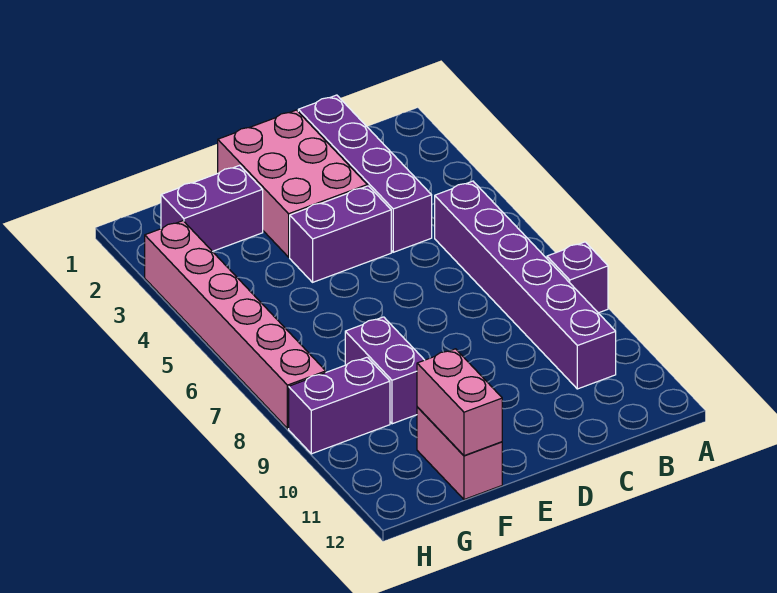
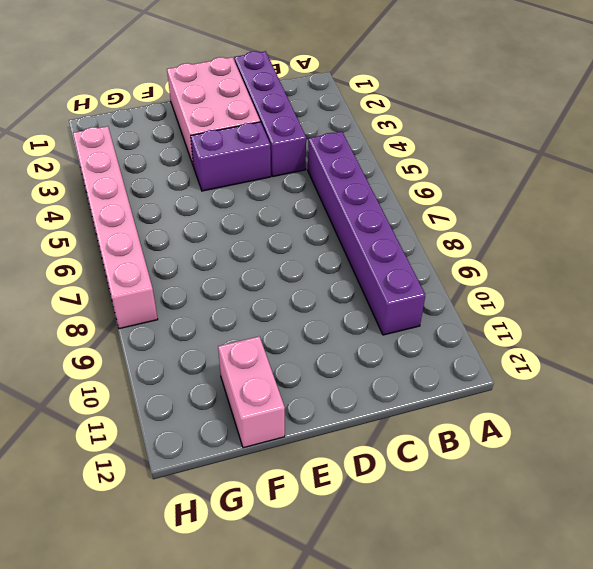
none -> purple brick A8 level 1
none -> purple brick F2:G2 level 1

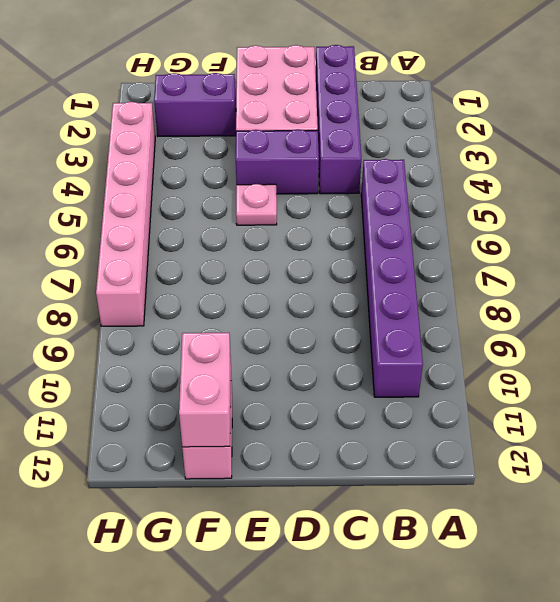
pink plate E5 level 1 -> none
none -> purple brick A8 level 1
none -> purple brick F8:F9 level 1

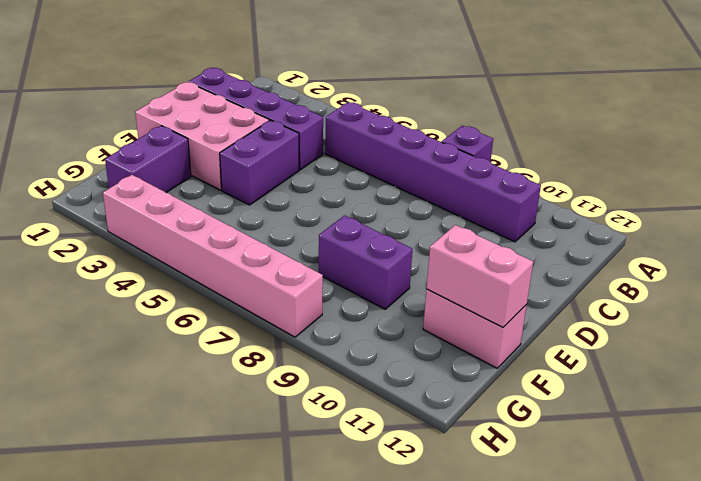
none -> purple brick G9:H9 level 1

